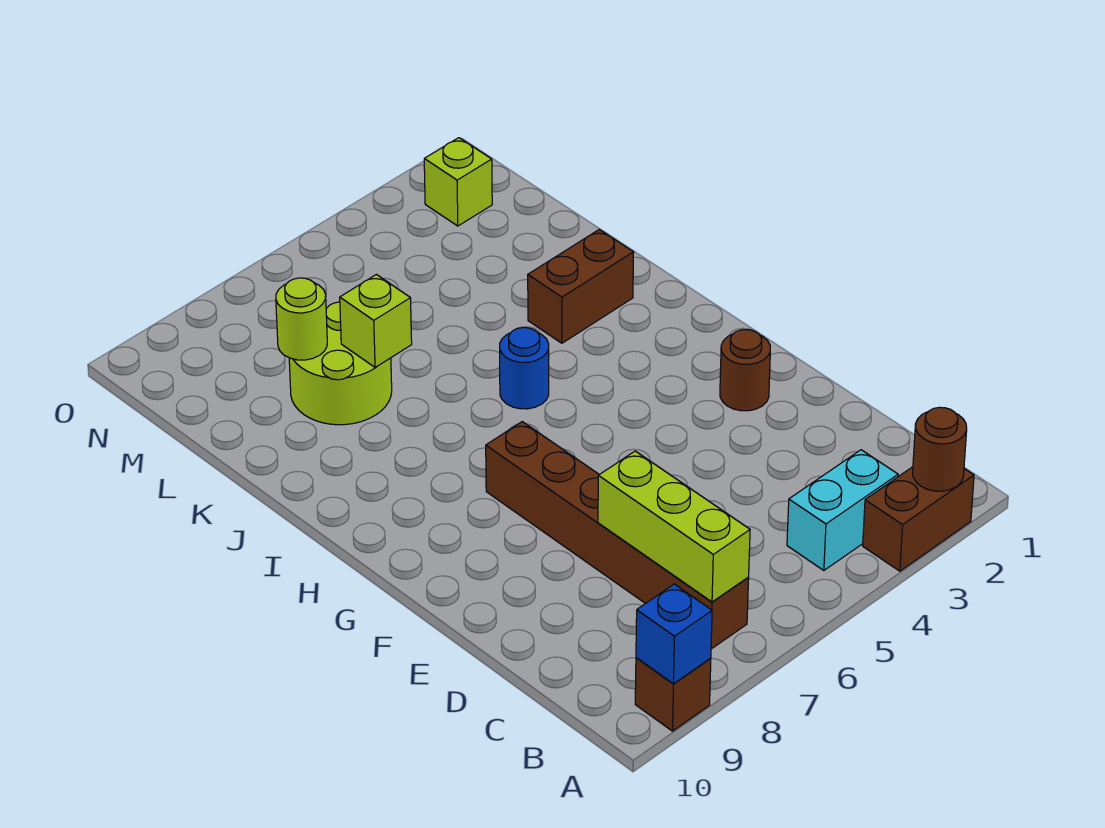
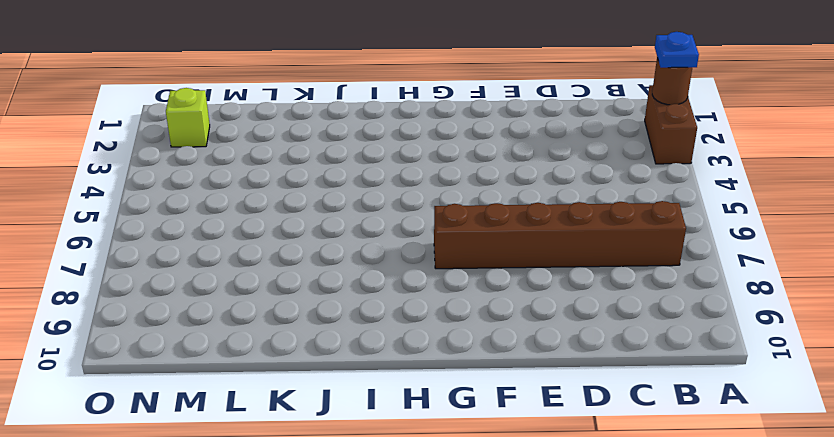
blue plate A2 level 3 -> none
none -> brown brick A9 level 1
none -> cyan brick B3:B4 level 1
none -> brown round brick F2 level 1

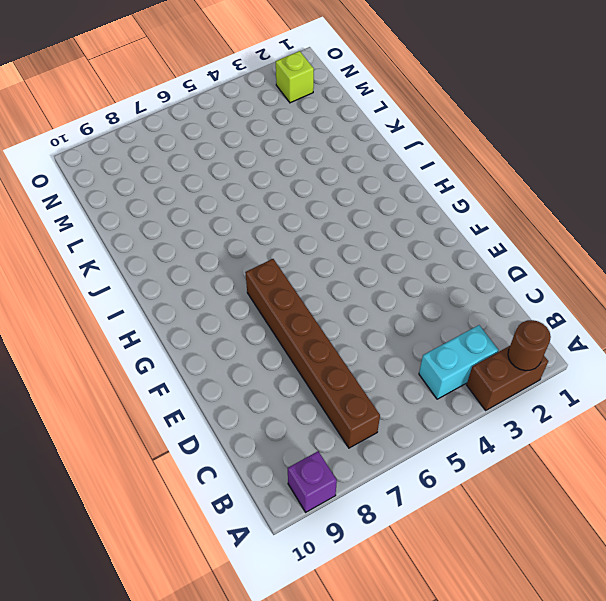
purple brick A9 level 1 -> brown brick A9 level 1
none -> brown round brick F2 level 1
none -> blue round brick I5 level 1
none -> brown brick J2:J3 level 1

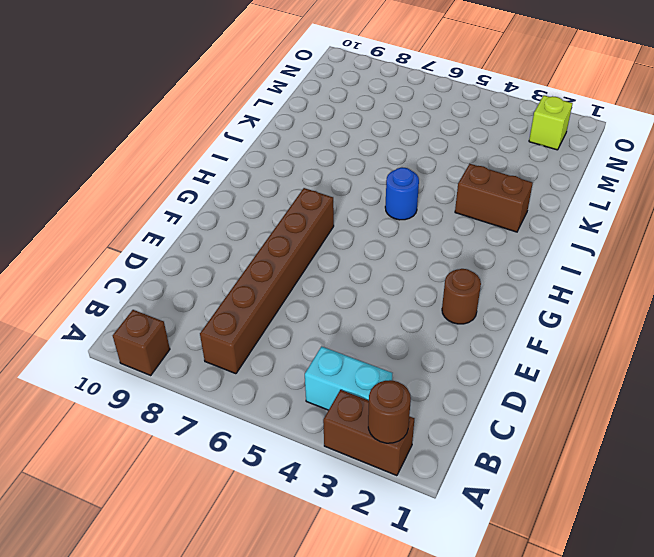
none -> lime round brick K7:L8 level 1
none -> blue brick A9 level 2
none -> lime brick B7:D7 level 2

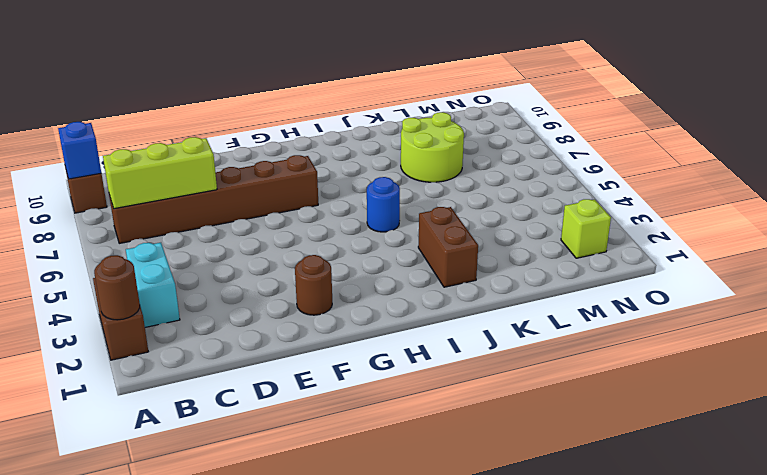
none -> lime brick K7 level 2
none -> lime round brick L8 level 2

